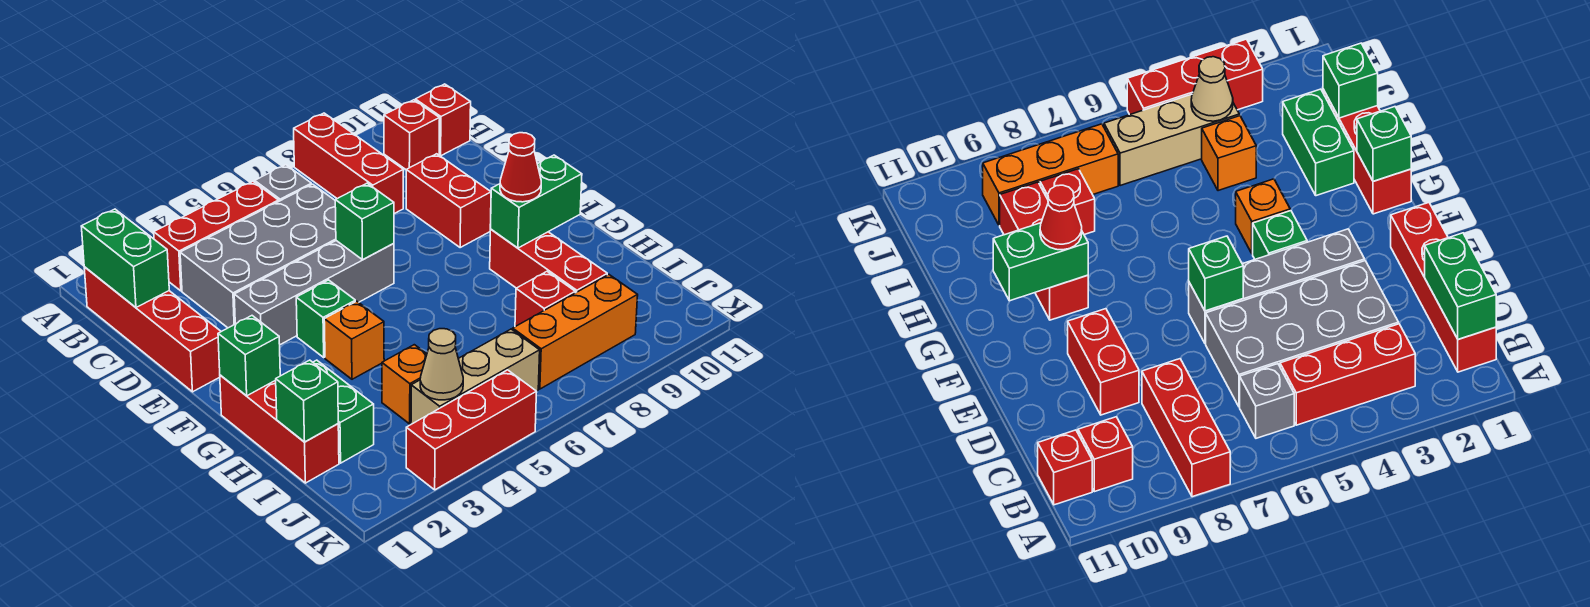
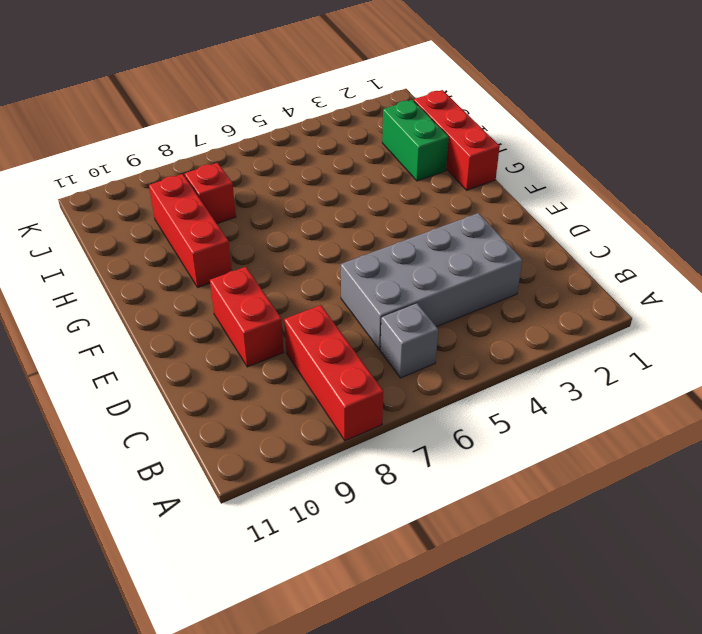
none -> red brick B1:E1 level 1
none -> red brick B3:B5 level 1
none -> red brick B10 level 1

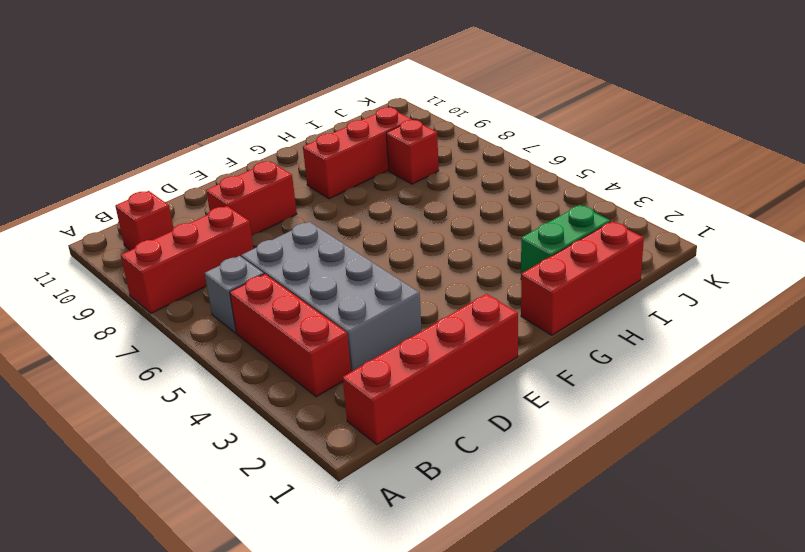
none -> red brick B11 level 1
none -> grey brick E3:E6 level 1
none -> green brick F4 level 1

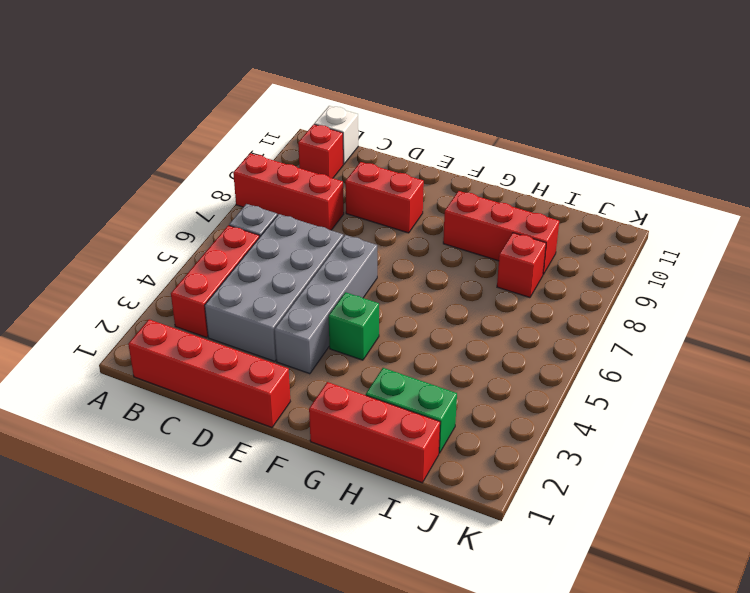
white brick B11 level 1 -> red brick B11 level 1
none -> orange brick G4 level 1
none -> orange brick I4 level 1
none -> tan brick J4:J6 level 1

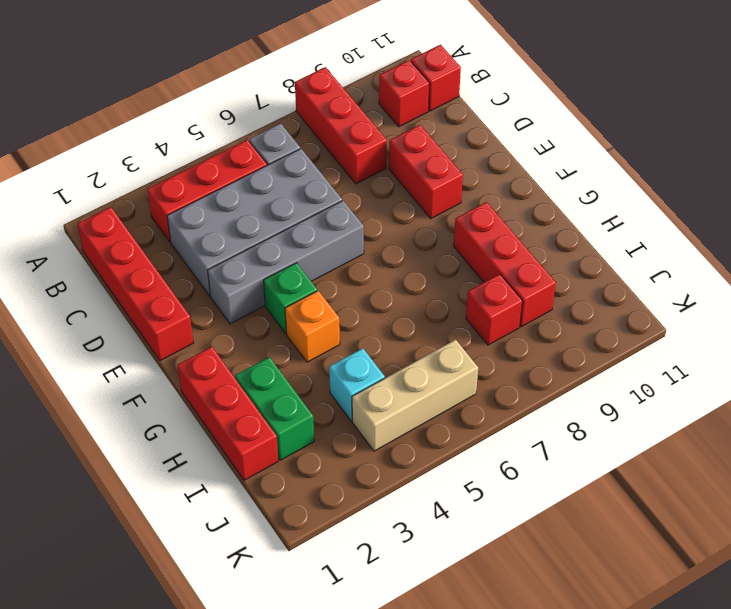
cyan brick I4 level 1 -> orange brick I4 level 1
none -> orange brick J7:J9 level 1
none -> red brick K3:K5 level 1
none -> green brick B1:C1 level 2

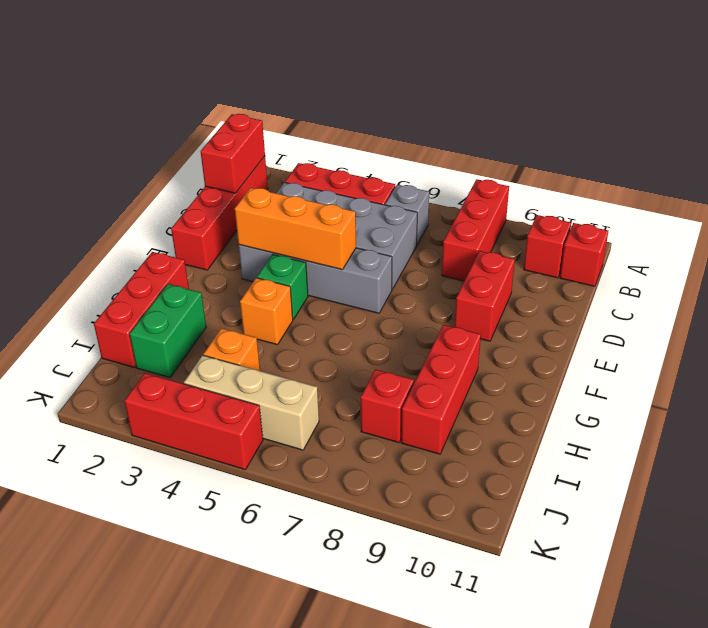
red brick B1:C1 level 2 -> green brick B1:C1 level 2
orange brick E3:E5 level 2 -> orange brick J7:J9 level 1
none -> green brick E6 level 2
none -> green brick G1 level 2
none -> green brick G9:G10 level 2

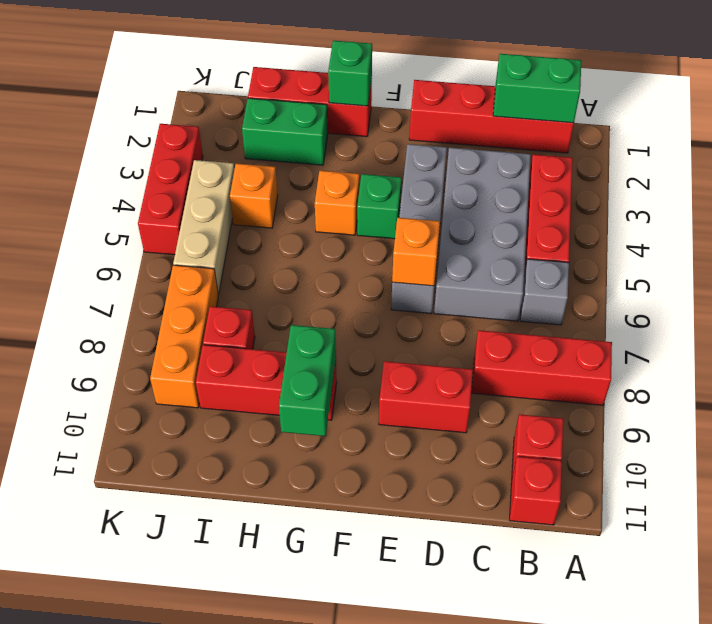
orange brick E6 level 2 -> green brick E6 level 2
none -> green brick I1 level 2
none -> tan cone J4 level 2
none -> red cone G9 level 3

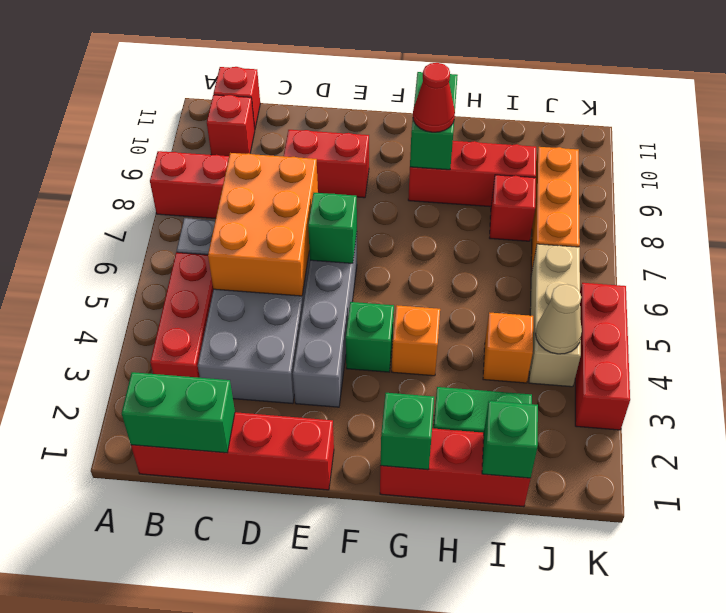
orange brick C5:D7 level 2 -> none

